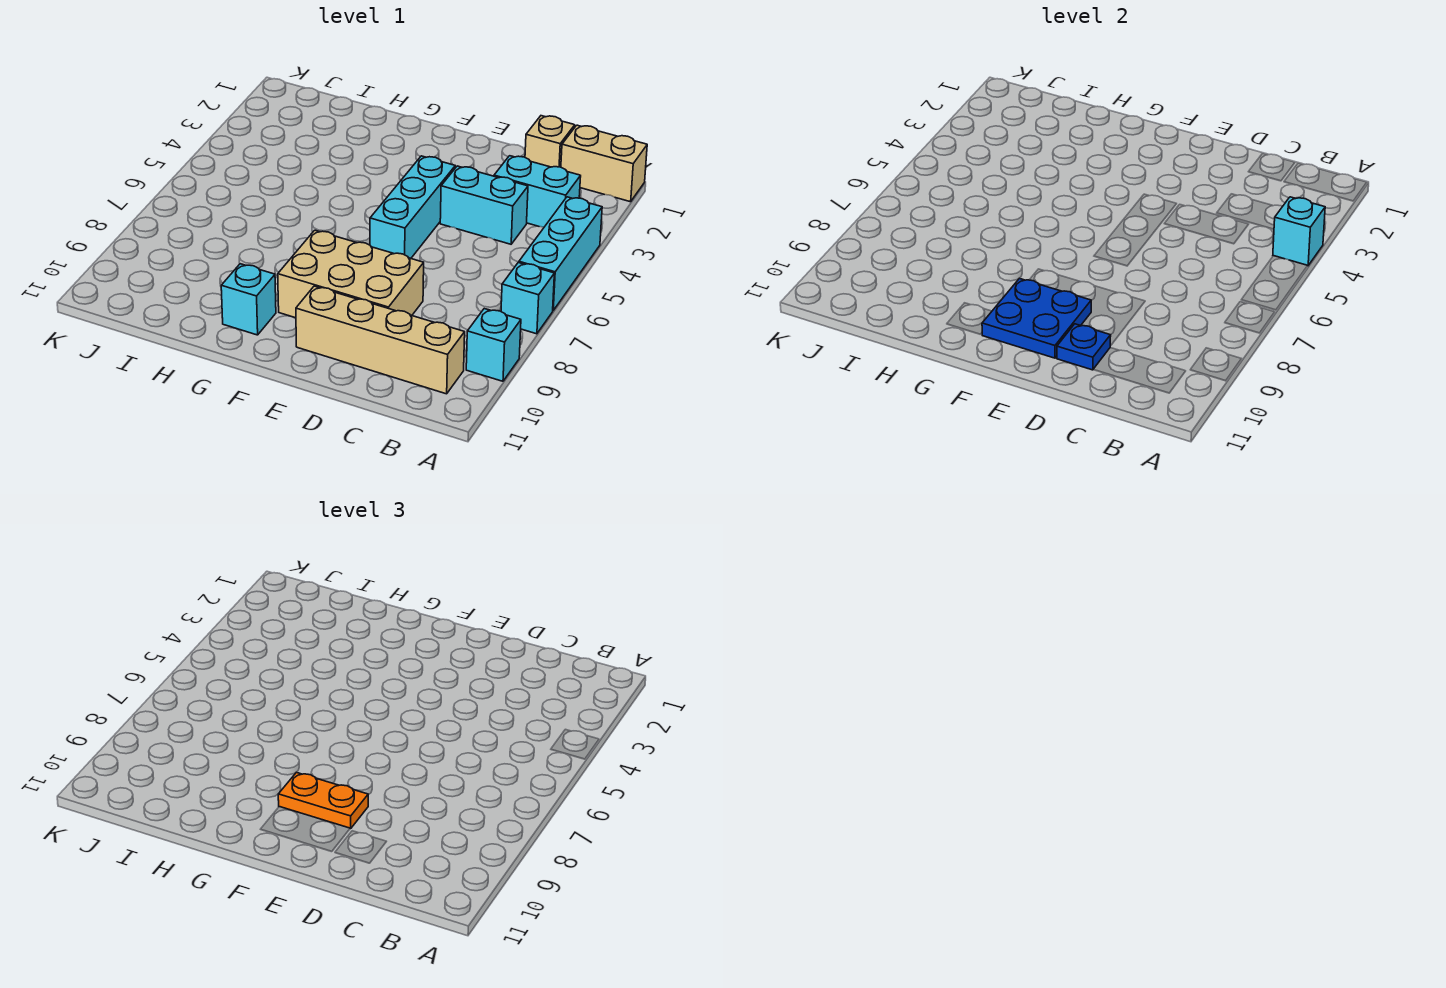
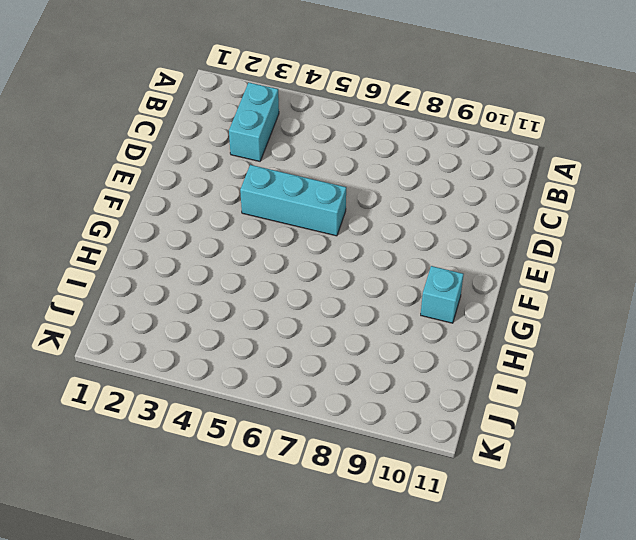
none -> tan brick A1:B1 level 1
none -> cyan brick A4:A6 level 1
none -> cyan brick A7 level 1

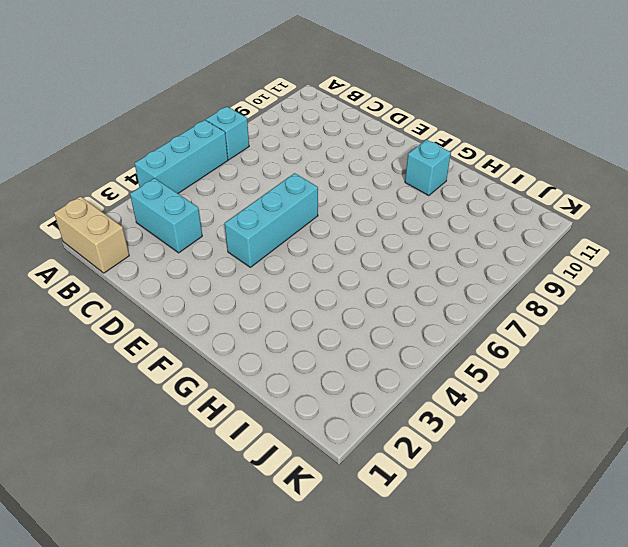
none -> cyan brick A9 level 1
none -> tan brick B10:E10 level 1
none -> tan brick C1 level 1

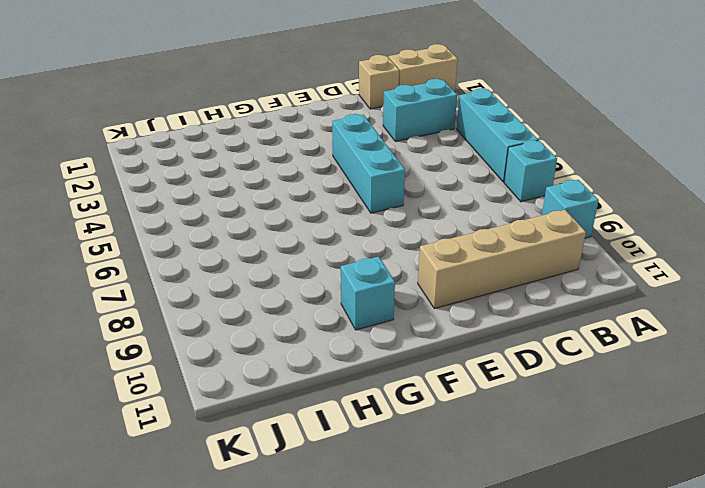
none -> cyan brick C4:D4 level 1
none -> tan brick D8:F9 level 1
none -> cyan brick A4 level 2

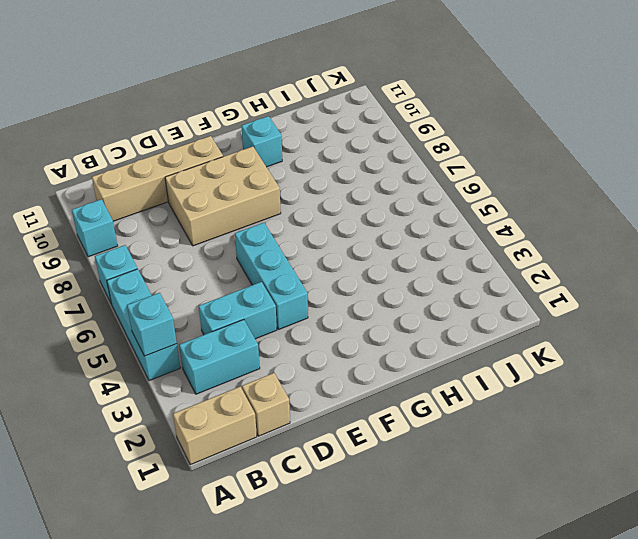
none -> blue plate D10 level 2
none -> blue plate E9:F10 level 2
none -> orange plate E9:F9 level 3

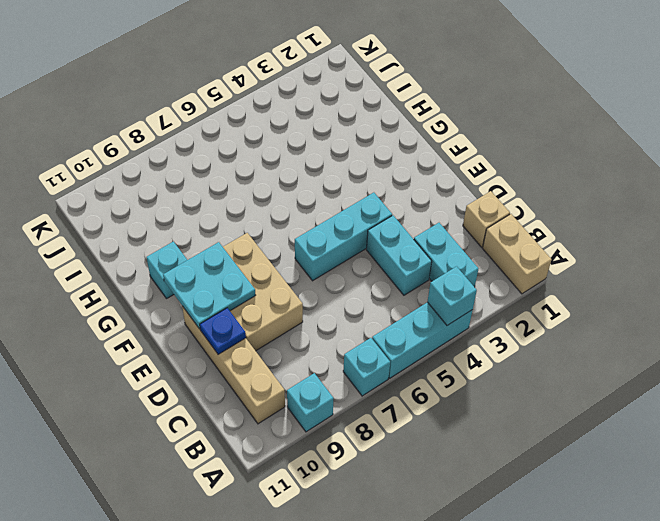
cyan plate E9:F10 level 2 -> blue plate E9:F10 level 2
none -> orange plate E9:F9 level 3

